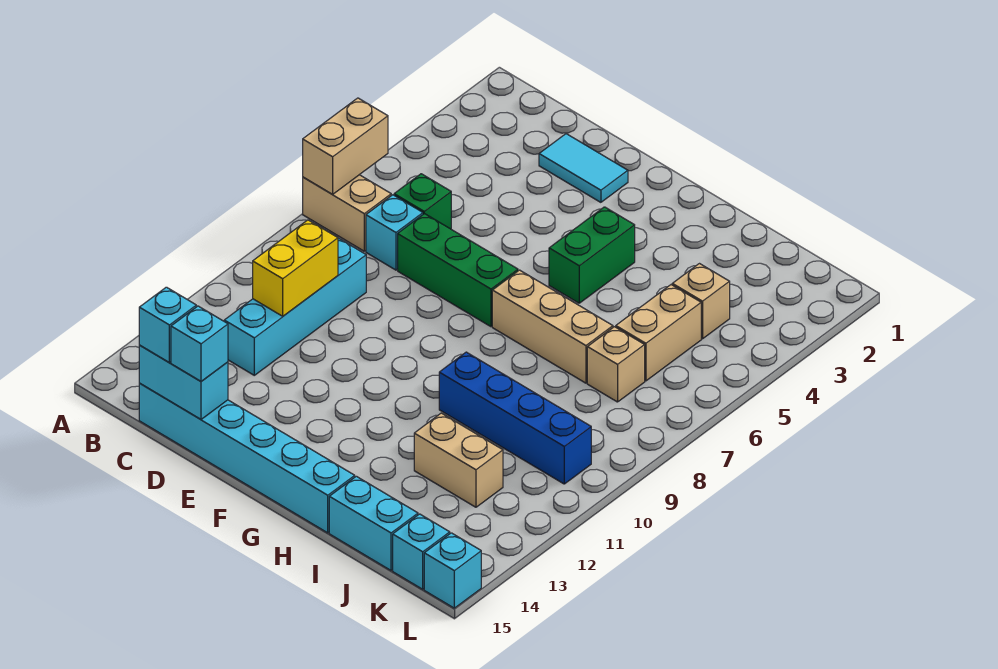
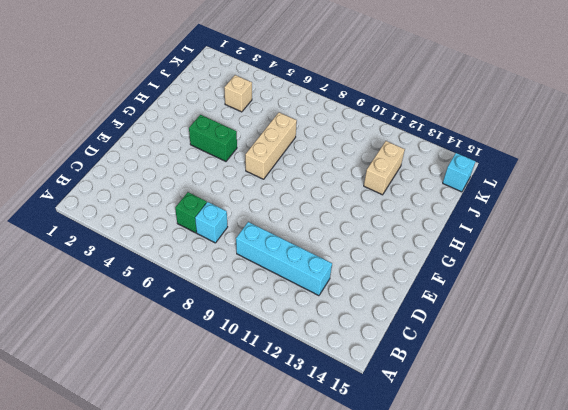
none -> tan brick A7:B7 level 1
none -> cyan brick C15:H15 level 1
none -> cyan tile D2:E2 level 1

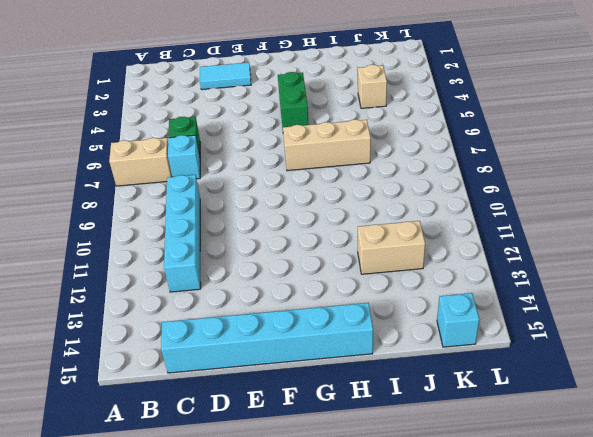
none -> green brick D7:F7 level 1
none -> blue brick H10:K10 level 1
none -> cyan brick I15:J15 level 1

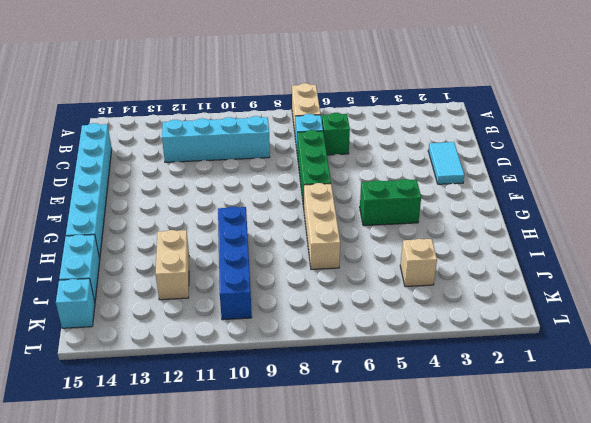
none -> tan brick J5:J6 level 1
none -> tan brick J7 level 1
none -> cyan brick L15 level 1

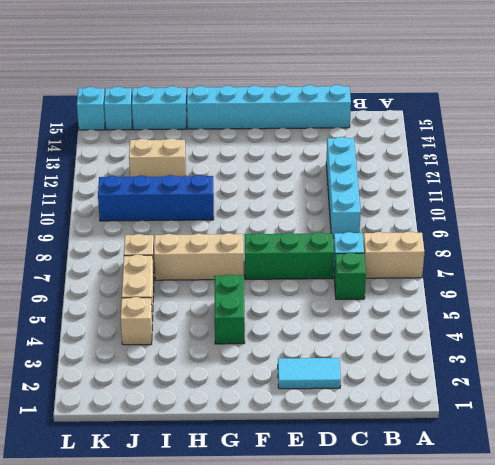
none -> tan brick A6:A7 level 2
none -> yellow brick C10:C11 level 2
none -> cyan brick C15:D15 level 2

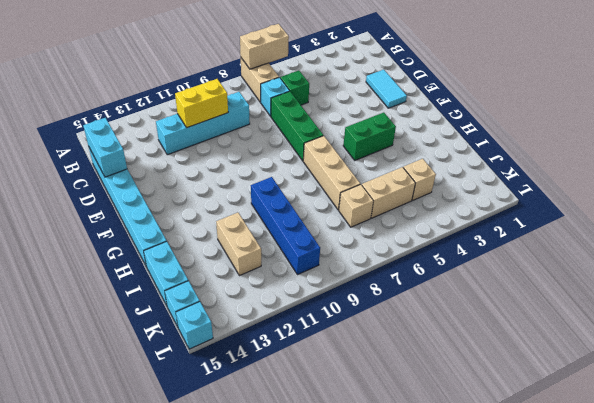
none -> cyan brick C15 level 3
none -> cyan brick D15 level 3

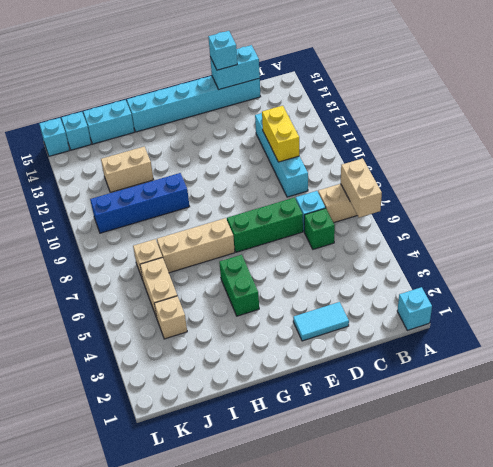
cyan brick A1 level 1 -> cyan brick C15 level 3

